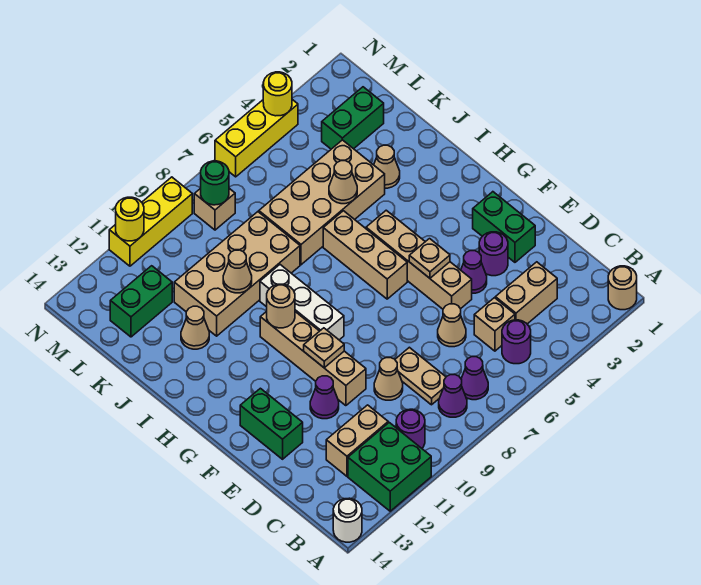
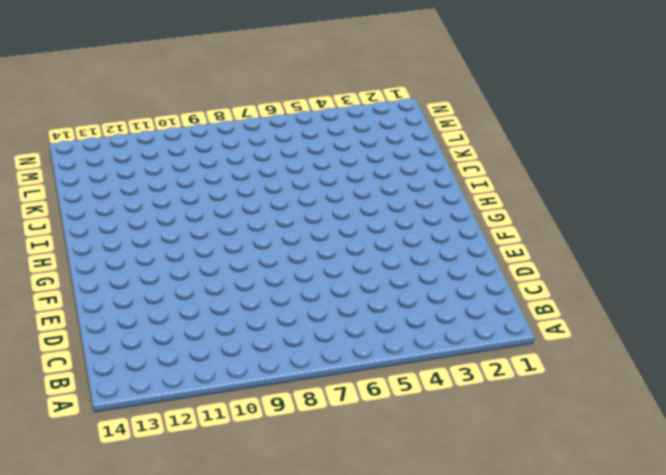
none -> tan round brick A1 level 1
none -> green brick A11:B12 level 1
none -> white round brick A14 level 1
none -> purple round brick B5 level 1

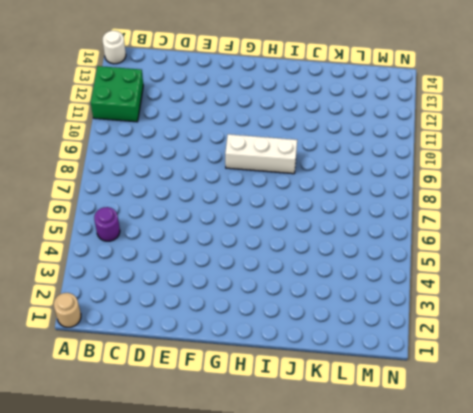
none -> purple cone B7 level 1
none -> purple cone B8 level 1
none -> purple round brick B10 level 1
none -> tan brick C3:C4 level 1

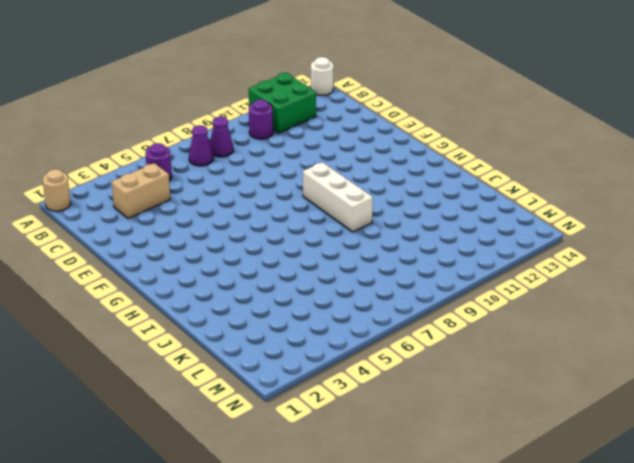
none -> tan brick C5 level 1
none -> tan plate C8:D8 level 1
none -> tan brick C11:C12 level 1
none -> tan cone D6 level 1

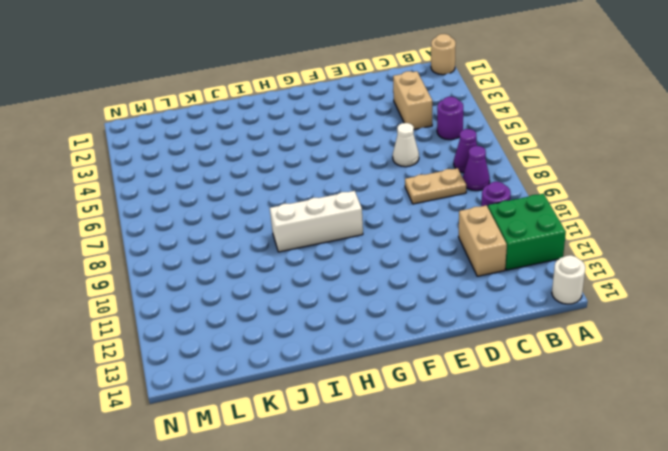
white cone D6 level 1 -> tan cone D6 level 1
none -> tan brick C5 level 1
none -> tan cone D9 level 1
none -> green brick E2:F2 level 1
none -> purple round brick E3 level 1

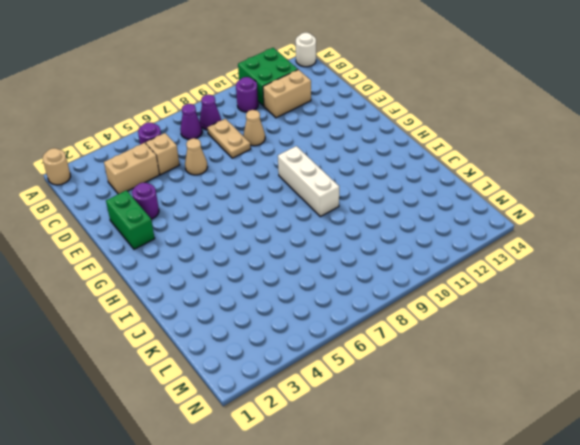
none -> purple cone E4 level 1
none -> tan brick E5:H5 level 1
none -> tan brick E10:H10 level 1
none -> purple cone E11 level 1

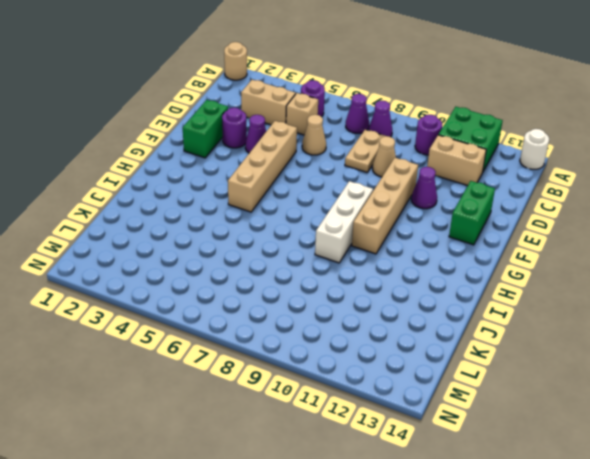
none -> tan brick G6:I6 level 1
none -> tan cone J3 level 1
none -> tan brick J4:K7 level 1
none -> tan brick J8:K11 level 1

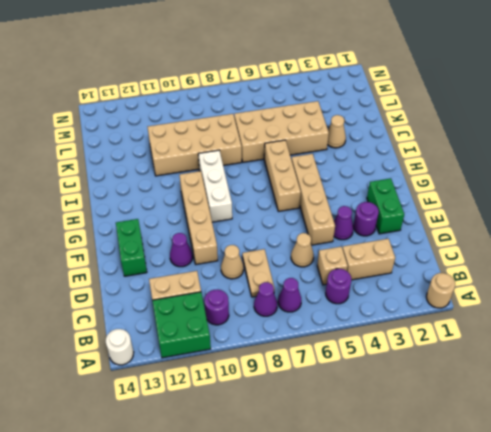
none -> tan cone J12 level 1
none -> green brick L2:L3 level 1
none -> green brick L12:L13 level 1
none -> tan brick M8 level 1

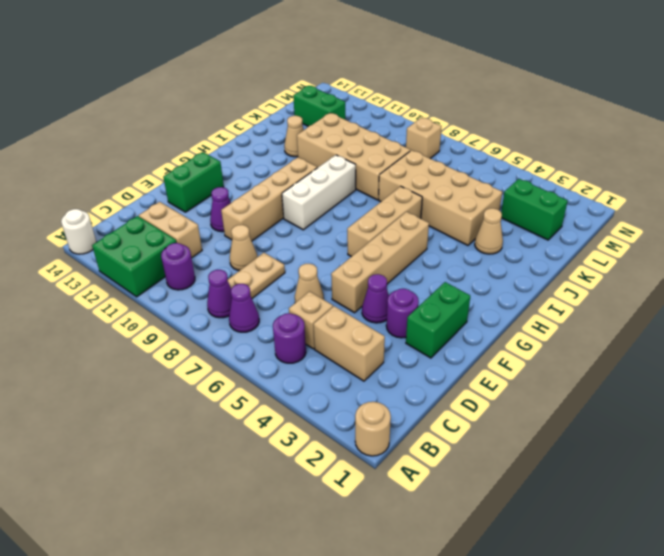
none -> yellow brick N4:N6 level 1
none -> yellow brick N9:N11 level 1
none -> tan plate F5 level 2
none -> tan plate F10 level 2

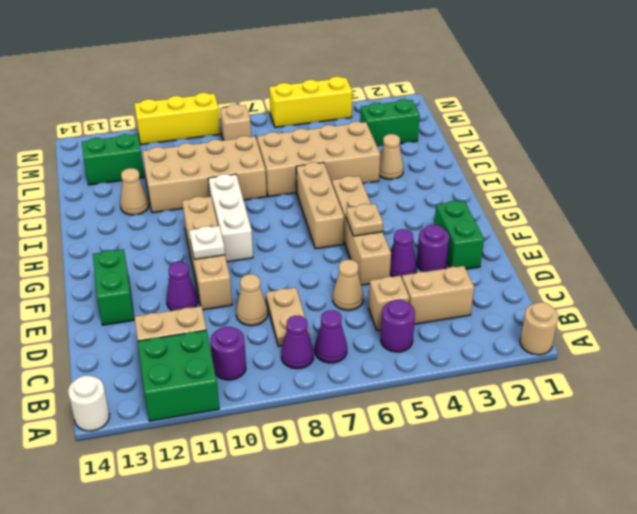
white plate F10 level 2 -> tan plate F10 level 2
none -> tan round brick H10 level 2
none -> tan cone J5 level 2
none -> tan cone J10 level 2
none -> green round brick M8 level 2

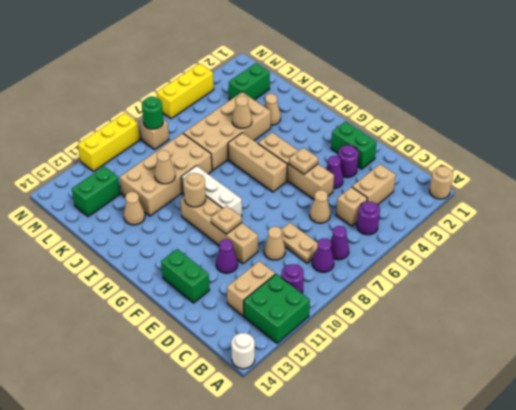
none -> yellow round brick N4 level 2
none -> yellow round brick N11 level 2

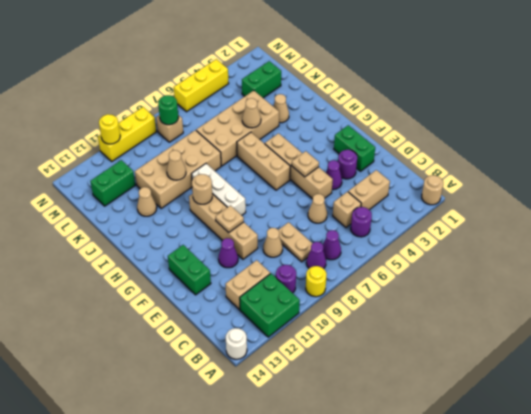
yellow round brick A9 level 1 -> yellow round brick N4 level 2

